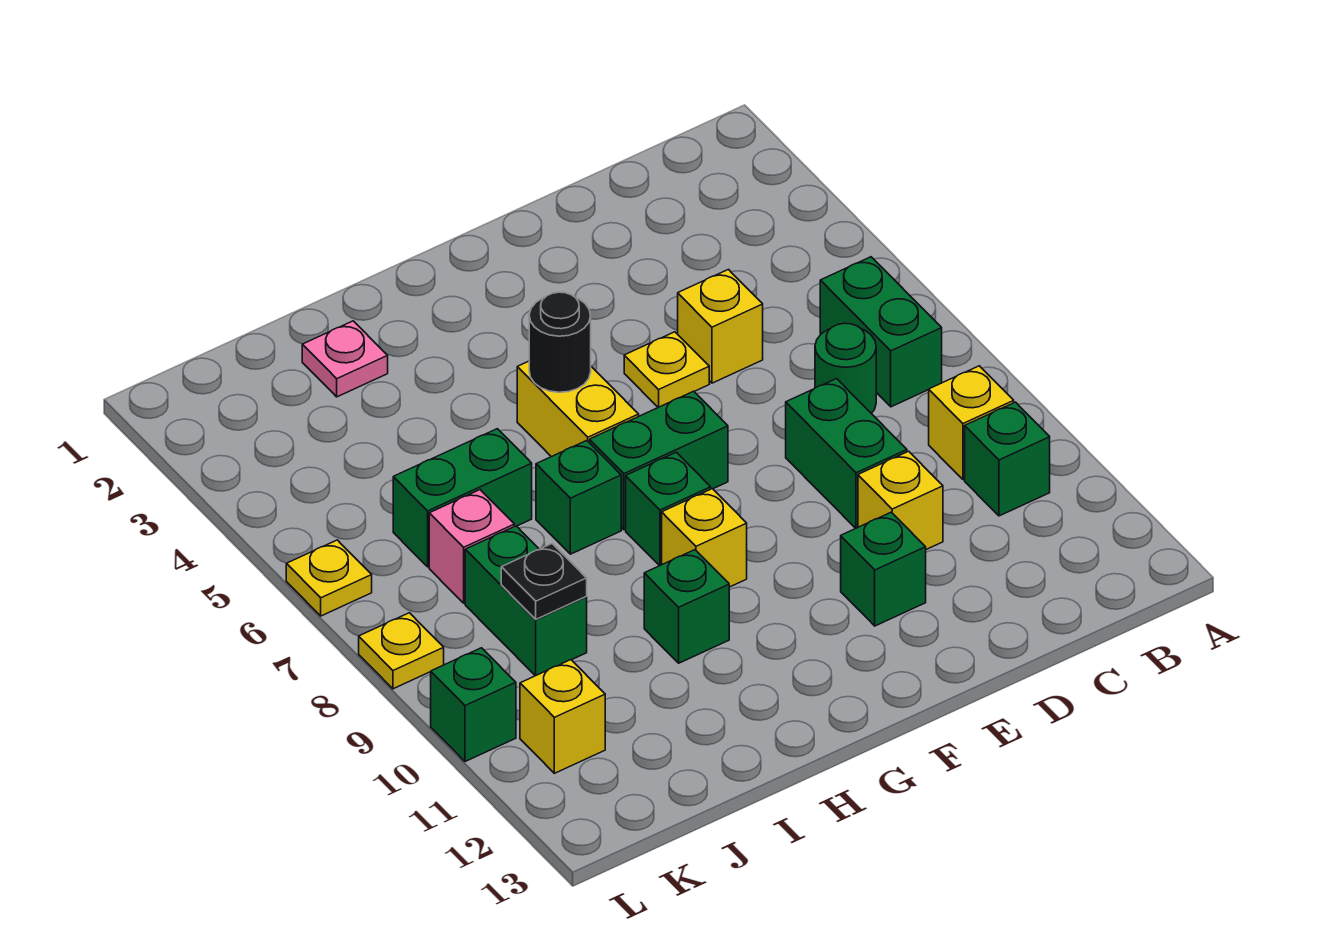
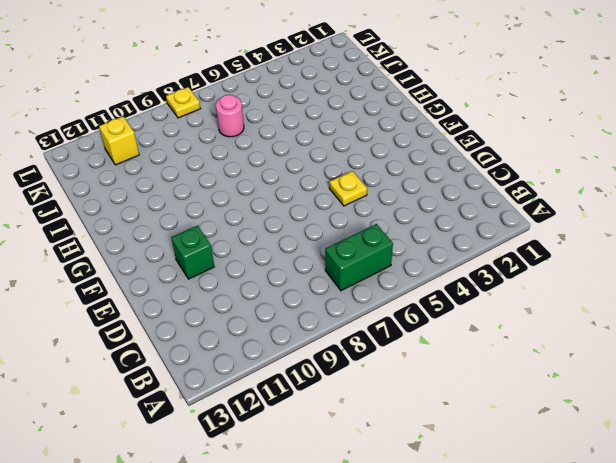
pink round brick J7 level 1 -> pink brick J7 level 1
none -> yellow brick B9 level 1
none -> green brick B10 level 1
none -> green round brick C7 level 1

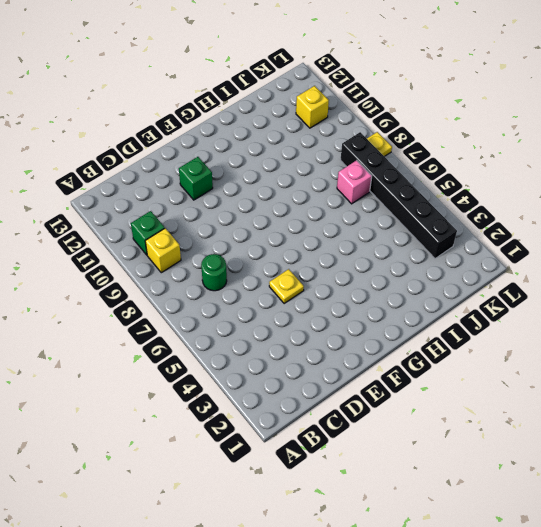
black brick K3:K8 level 1 -> none
none -> green brick B6:B7 level 1
none -> yellow brick D5 level 1
none -> green brick D8:D9 level 1

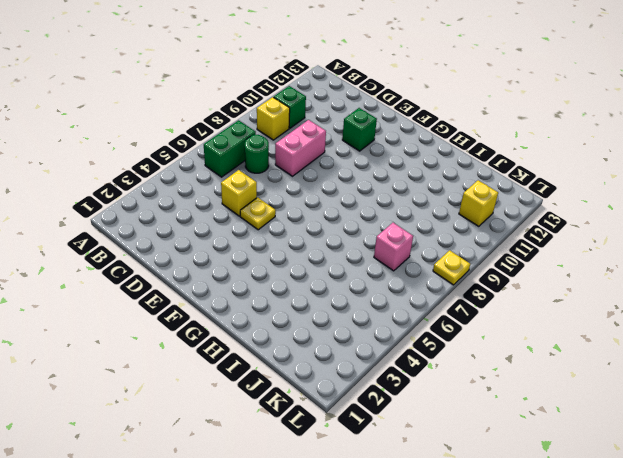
pink brick D8:D9 level 1 -> green brick D8:D9 level 1
none -> yellow brick D10 level 1
none -> green brick F7:G7 level 1
none -> yellow brick G5:G6 level 1

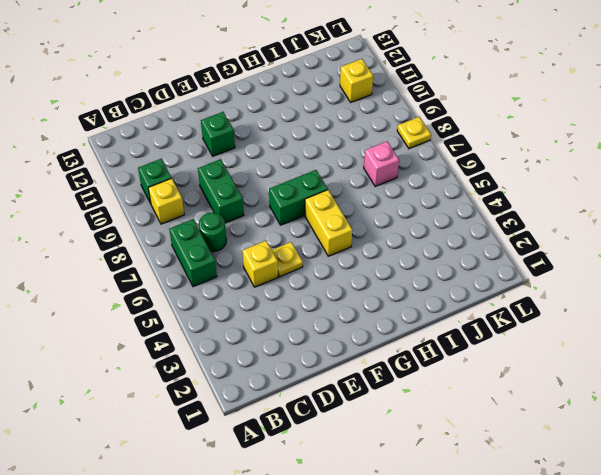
none -> yellow brick D10 level 1
none -> green brick G8 level 1
none -> yellow brick G9 level 1

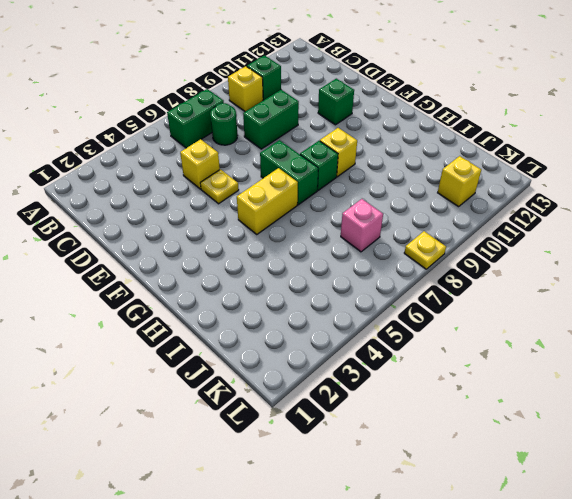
none -> yellow brick D10 level 1
none -> green brick H7 level 1
none -> green brick H10 level 1

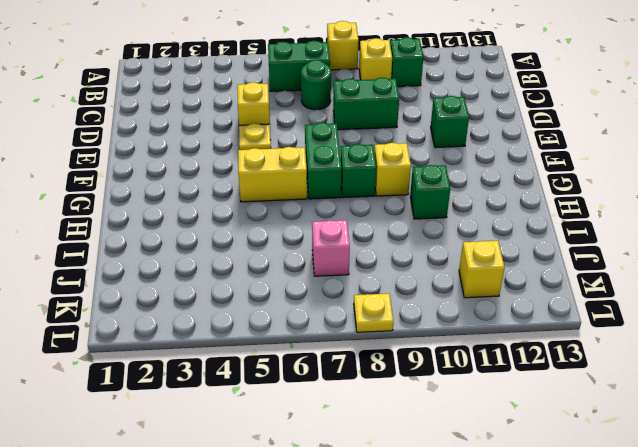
yellow brick A8 level 1 -> yellow brick D10 level 1
none -> green brick H7 level 1
none -> pink plate I2 level 1
none -> green brick I6:J6 level 1

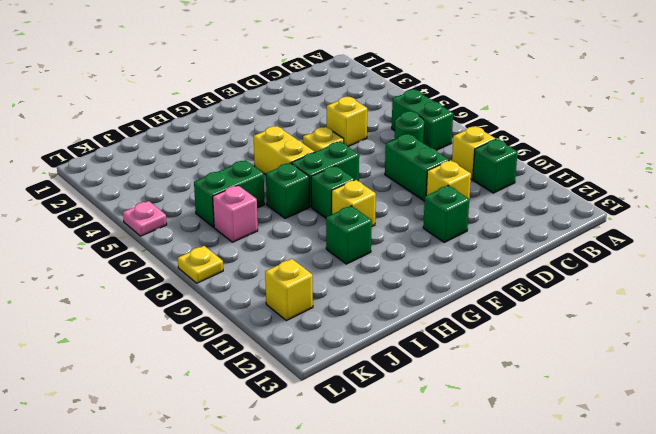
pink plate L5 level 1 -> pink plate I2 level 1
none -> green brick J8:J9 level 1
none -> yellow plate L6 level 1
none -> green brick L10 level 1

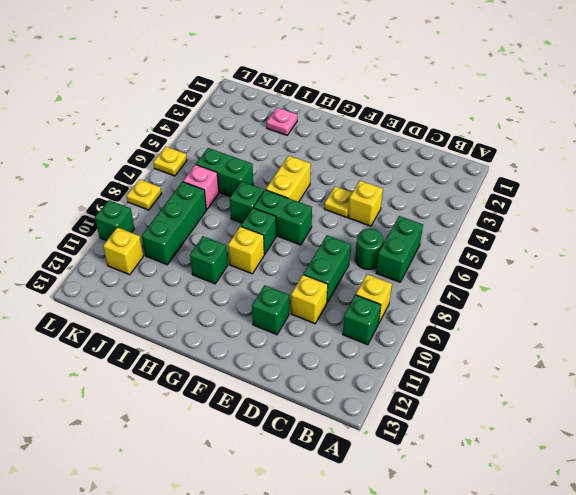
green brick J8:J10 level 1 -> green brick J8:J9 level 1
none -> black round brick G5 level 2
none -> black plate J9 level 2

